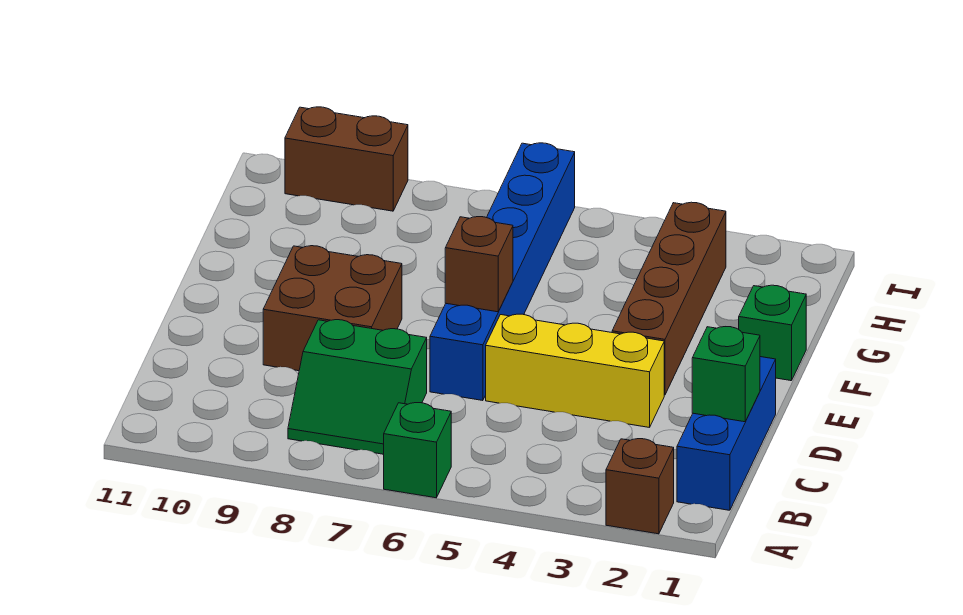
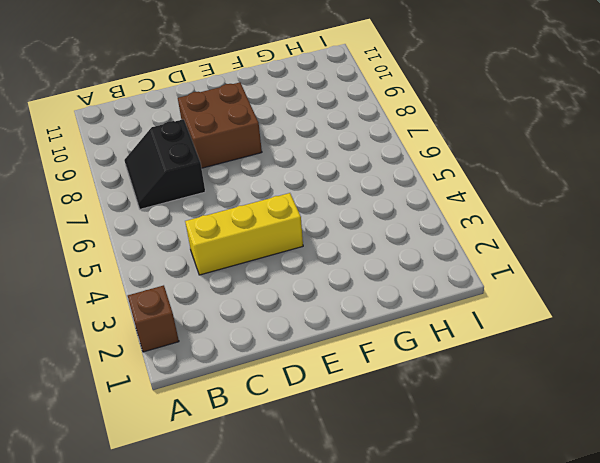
black slope B7:C8 level 1 top C -> green slope B7:C8 level 1 top C
yellow brick C4:E4 level 1 -> yellow brick D3:D5 level 1
none -> green brick A6 level 1
none -> blue brick B1:D1 level 1
none -> blue brick D6:I6 level 1

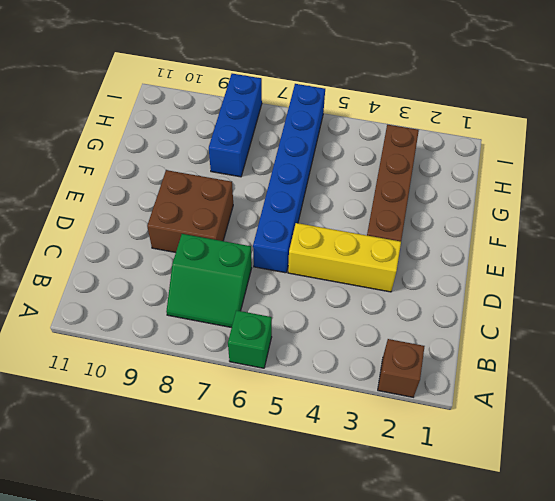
blue brick G8:I8 level 1 -> blue brick B1:D1 level 1
none -> green brick F1 level 1
none -> brown brick I9:I10 level 1
none -> green brick C1 level 2

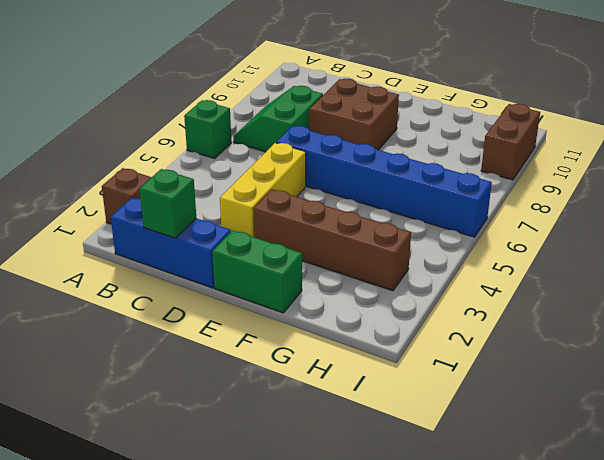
green brick E1:F1 level 1 -> green brick F1 level 1
none -> brown brick E6 level 2

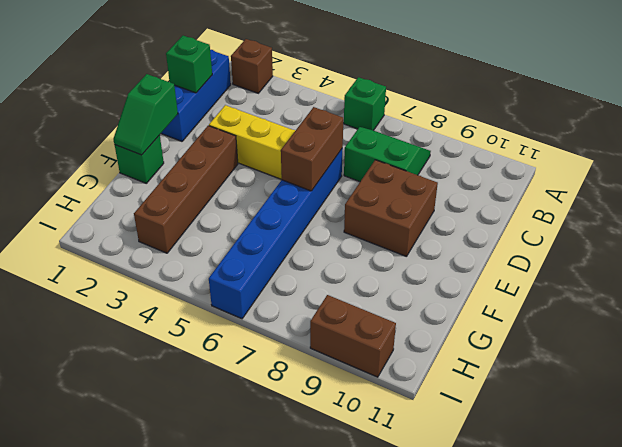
brown brick D6:E6 level 2 -> brown brick E6 level 2
green slope E1:F1 level 2 top E -> none

